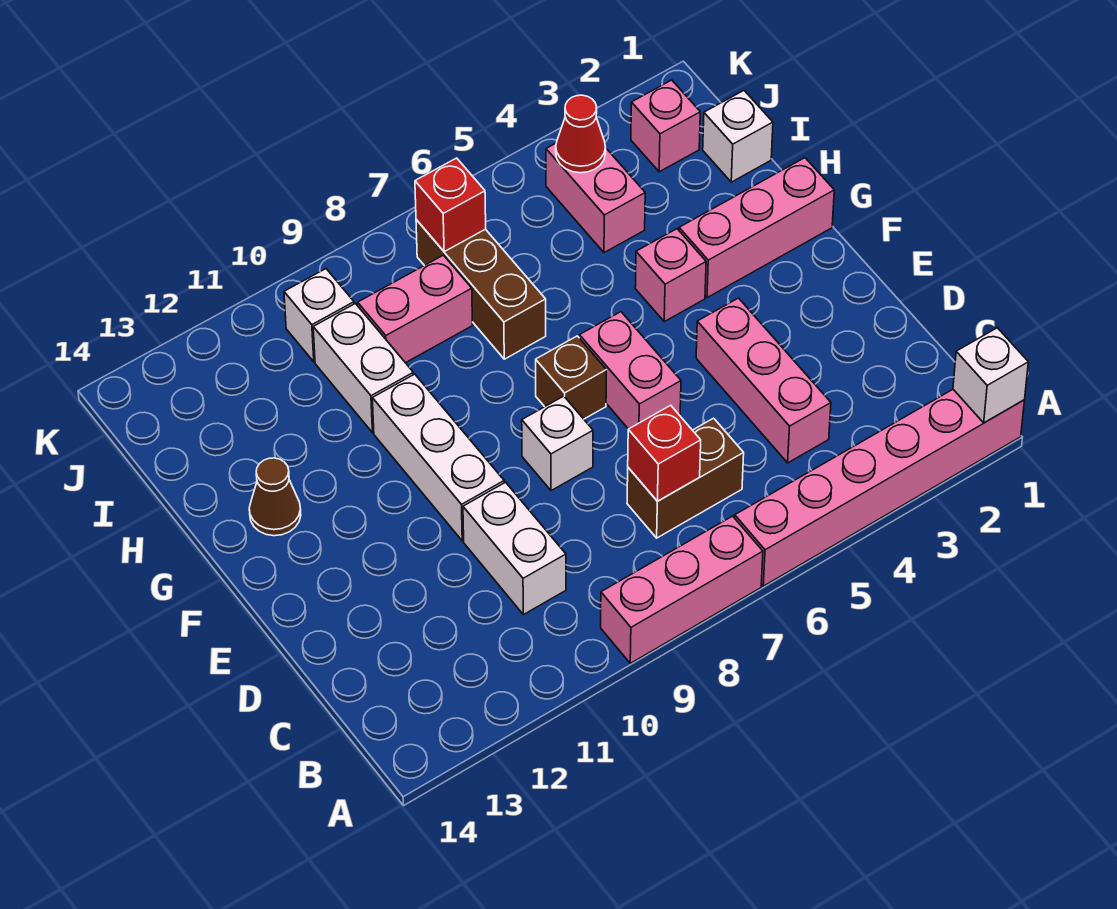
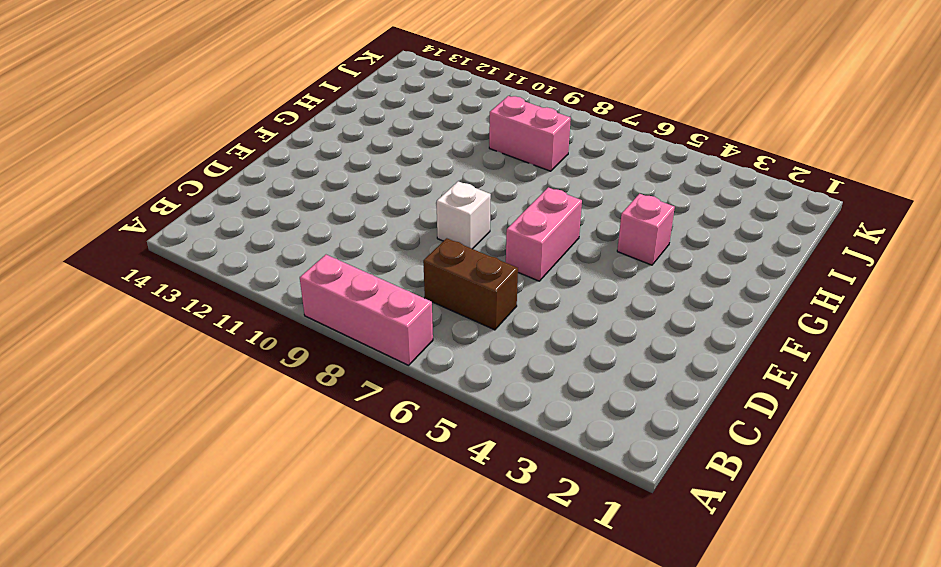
none -> pink brick A1:A6 level 1
none -> pink brick C4:E4 level 1
none -> white brick C10:D10 level 1

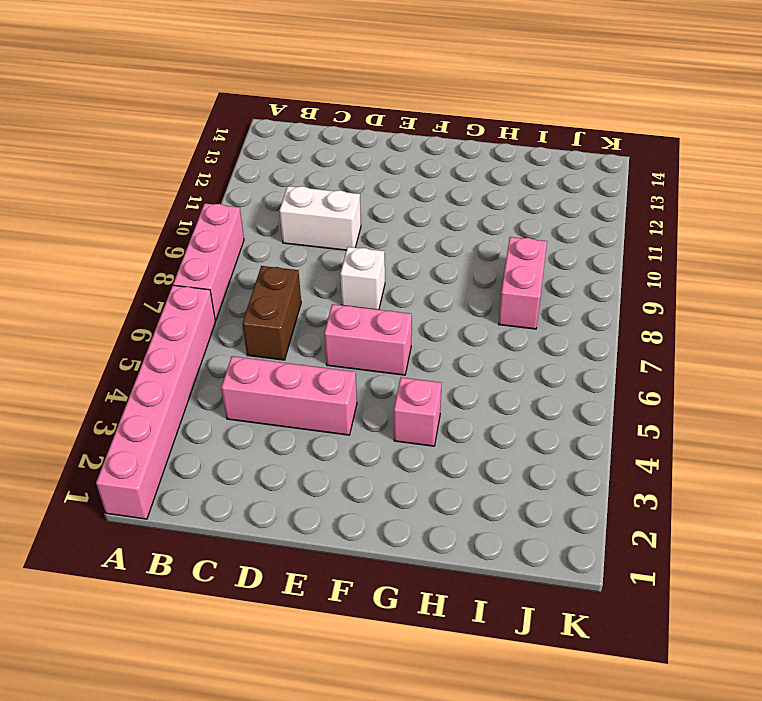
none -> white brick E10:G10 level 1
none -> brown brick F7 level 1
none -> pink brick G1:G3 level 1

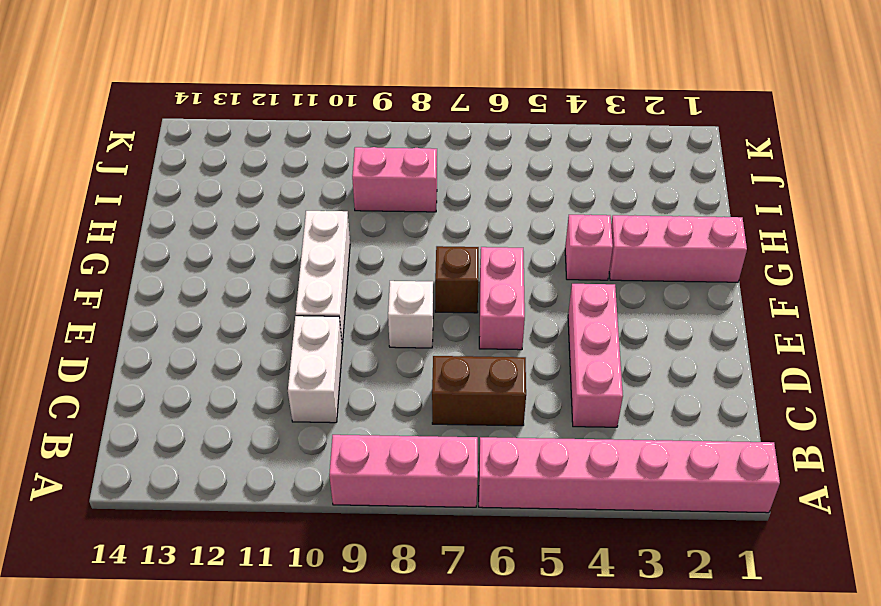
none -> brown cone G13 level 1
none -> brown brick H7:J7 level 1
none -> white brick H10:I10 level 1

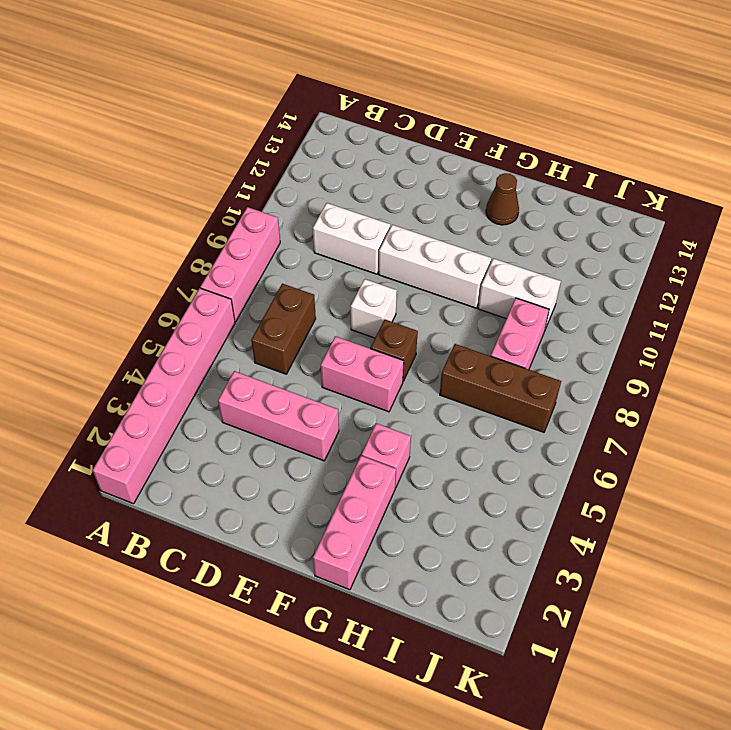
none -> white brick I1 level 1
none -> pink brick I4:J4 level 1
none -> pink brick J2 level 1

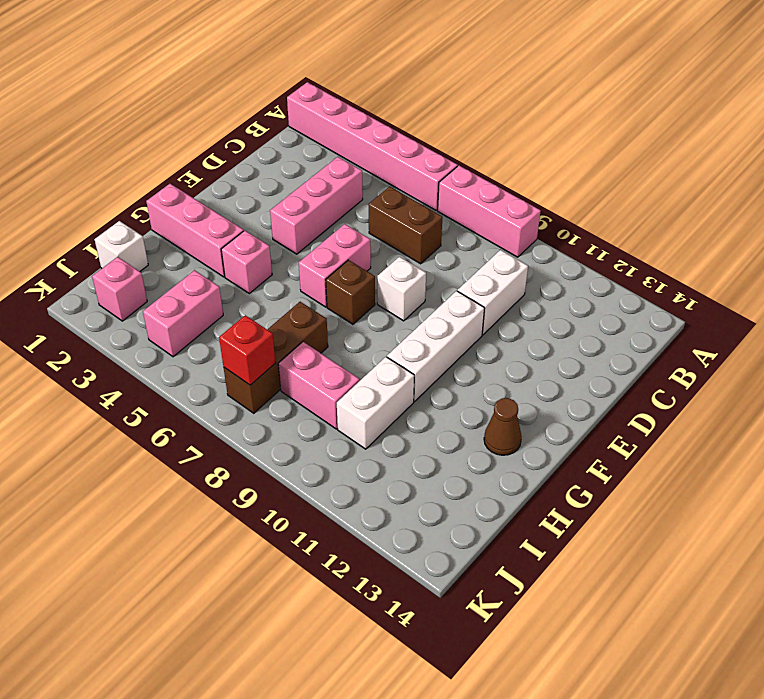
none -> white brick J10 level 1
none -> white brick A1 level 2
none -> red brick C7 level 2

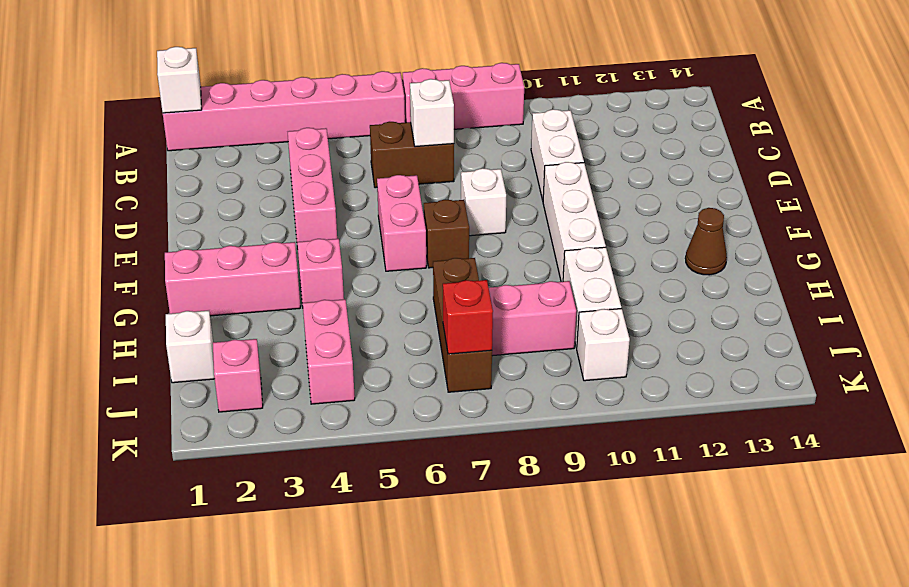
white brick C7 level 2 -> red brick C7 level 2
none -> red cone J4 level 2

